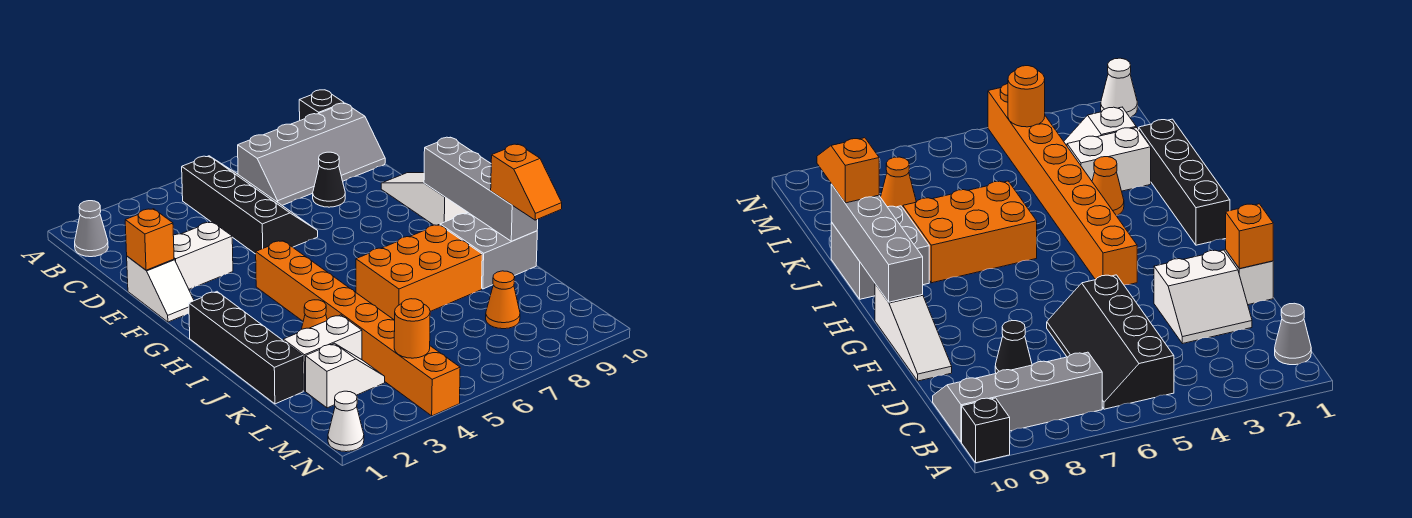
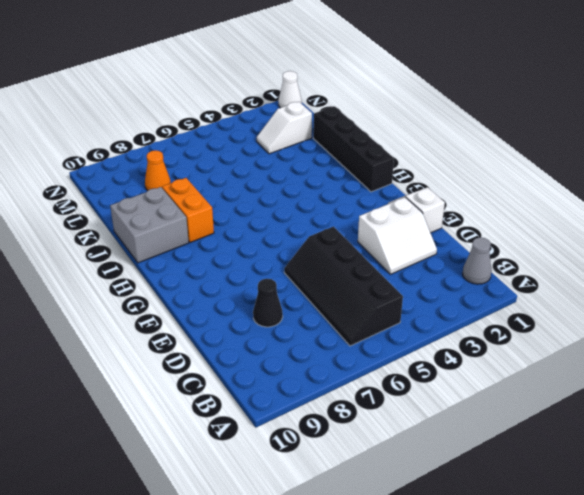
orange brick I8:J8 level 1 -> orange brick I6:J8 level 1
none -> black brick A10 level 1
none -> grey slope B7:C10 level 1 top B
none -> white slope E10:G10 level 1 top G

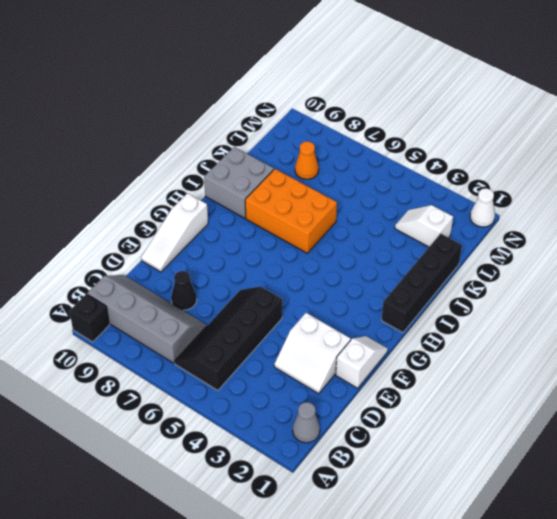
none -> orange brick G4:N4 level 1
none -> orange cone J3 level 1
none -> white brick K2:K3 level 1

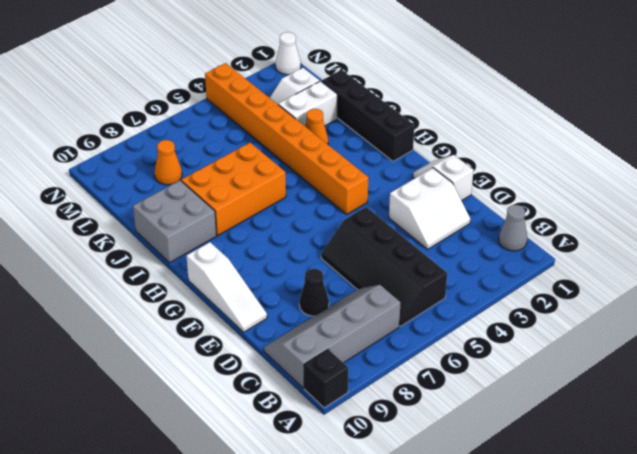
none -> orange brick E1 level 2
none -> grey brick G10:J10 level 2
none -> orange round brick M4 level 2

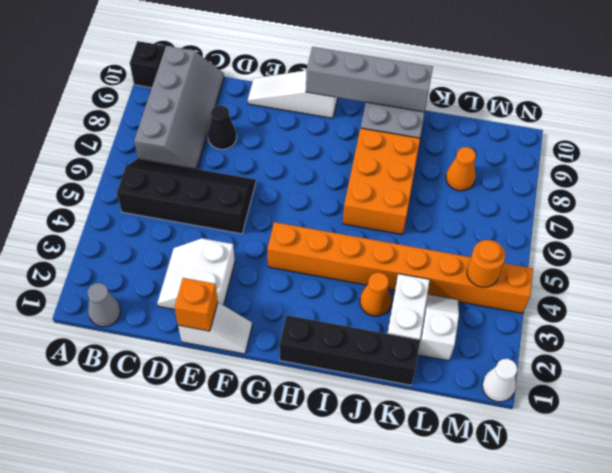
none -> orange slope J10:K10 level 3 top J

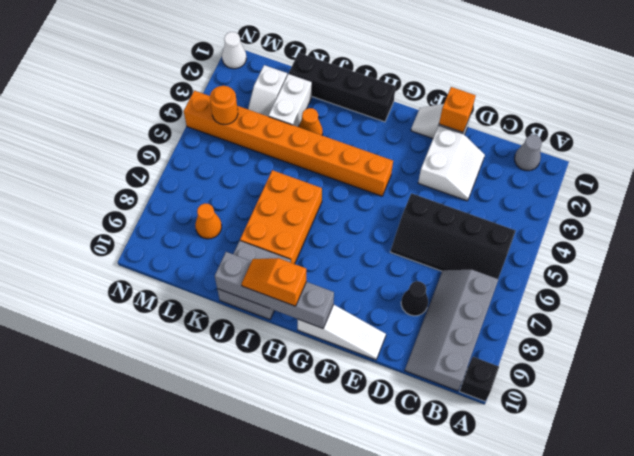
orange slope H10:I10 level 3 top H -> orange slope J10:K10 level 3 top J

